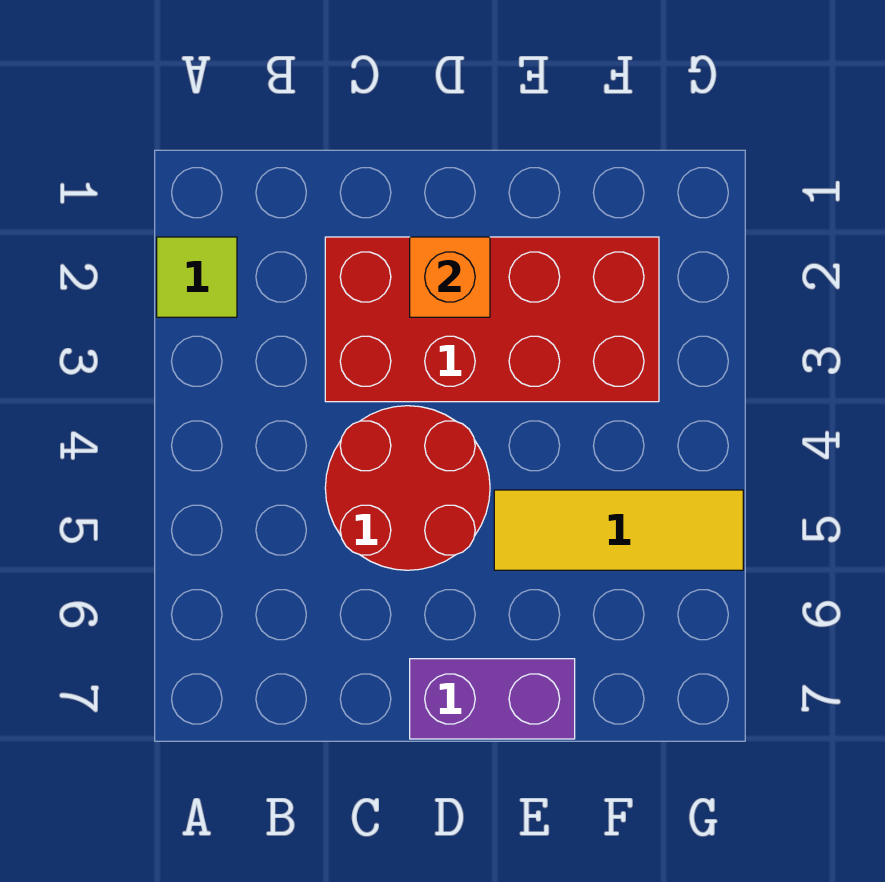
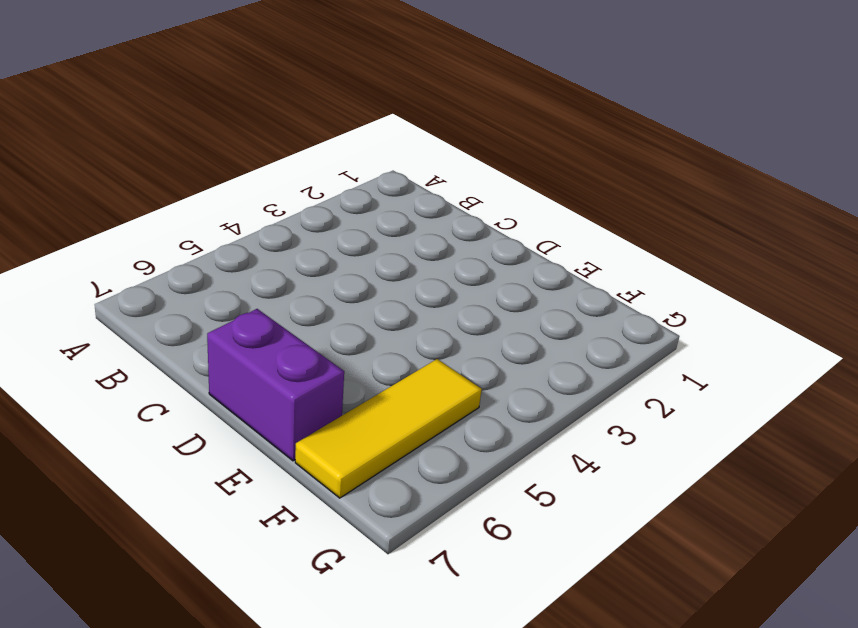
yellow tile F5:F7 level 1 -> yellow tile E5:G5 level 1
none -> lime tile A2 level 1
none -> red brick C2:F3 level 1

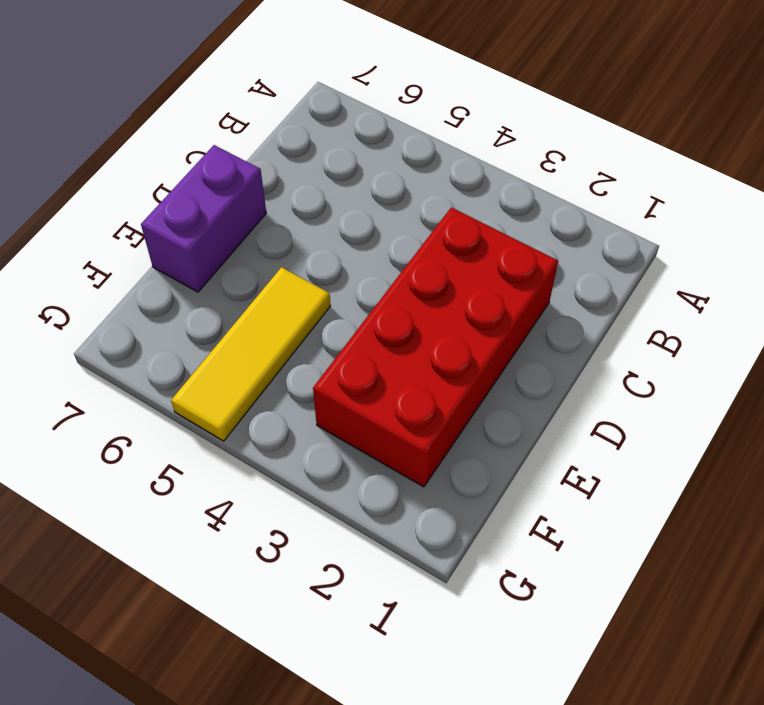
none -> lime tile A2 level 1
none -> red round brick C4:D5 level 1

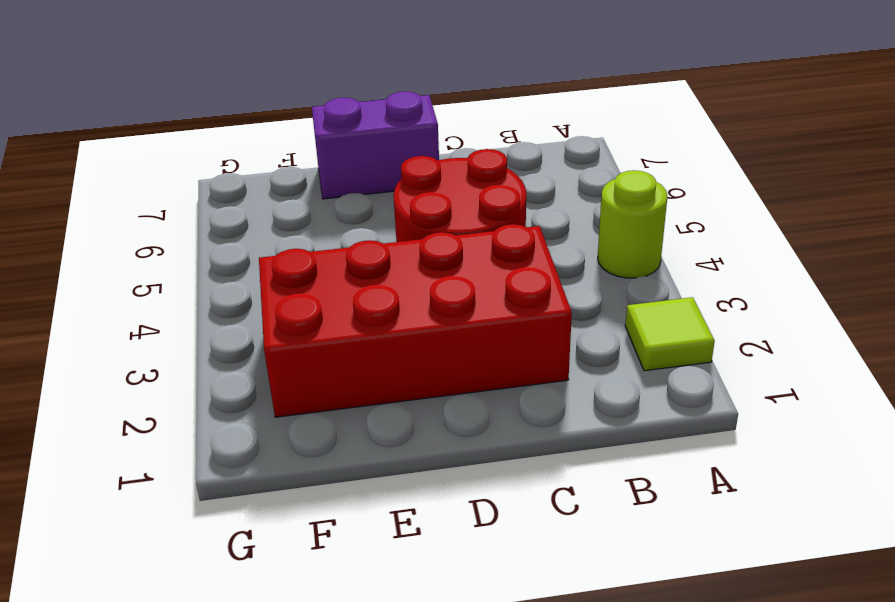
lime round brick A4 level 1 -> none
none -> yellow tile E5:G5 level 1
none -> orange brick D2 level 2

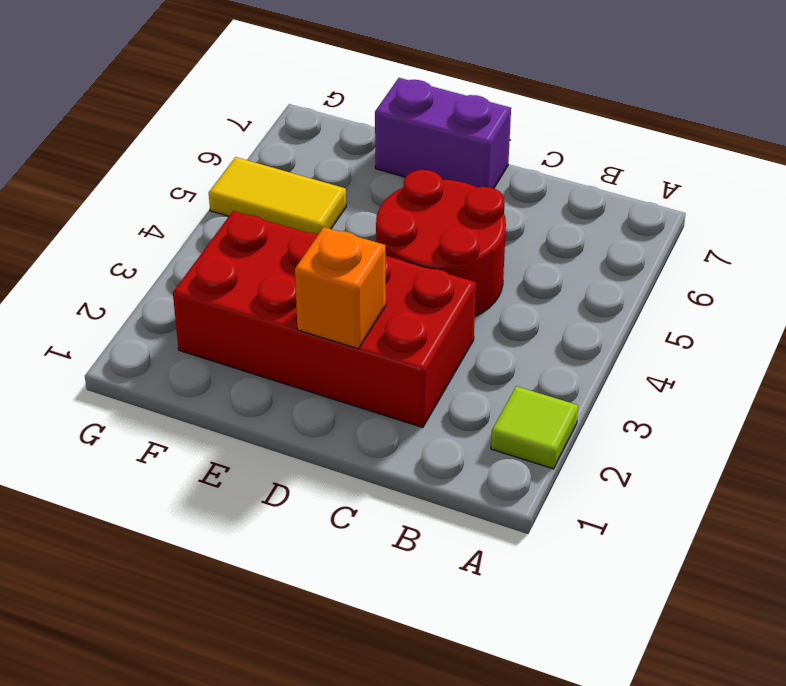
yellow tile F5:G5 level 1 -> yellow tile E5:G5 level 1

